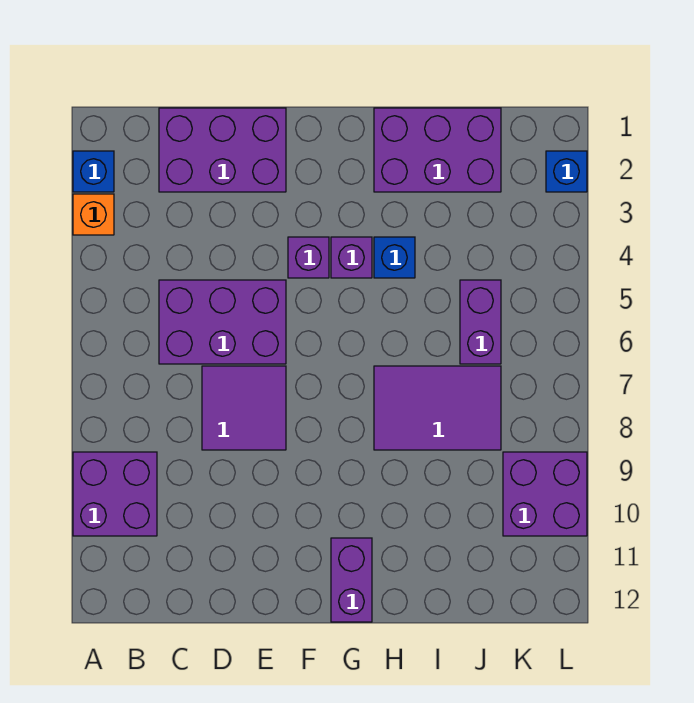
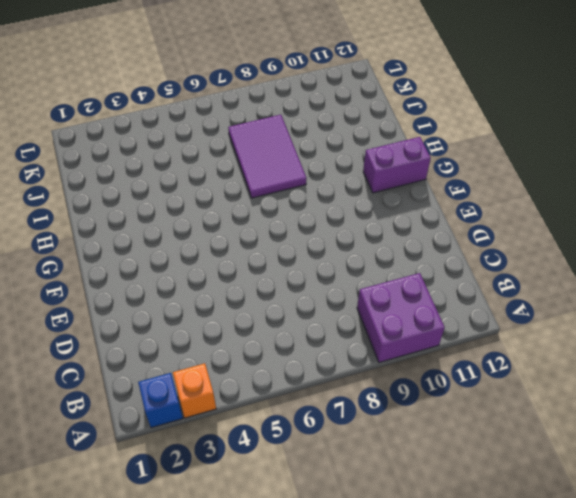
none -> purple brick C1:E2 level 1
none -> purple brick C5:E6 level 1
none -> purple tile D7:E8 level 1

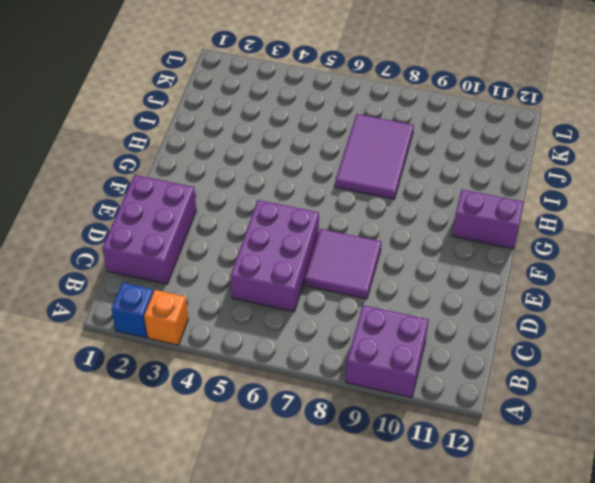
none -> purple brick F4 level 1
none -> purple brick G4 level 1
none -> purple brick H1:J2 level 1

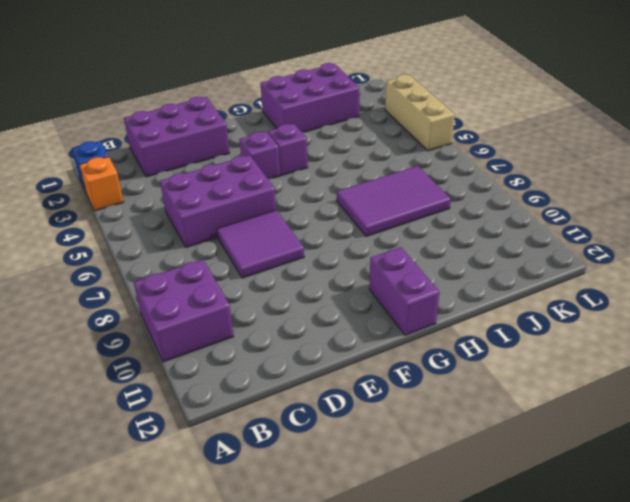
tan brick L3:L5 level 1 -> none
none -> blue brick H4 level 1
none -> purple brick J5:J6 level 1
none -> purple brick K9:L10 level 1

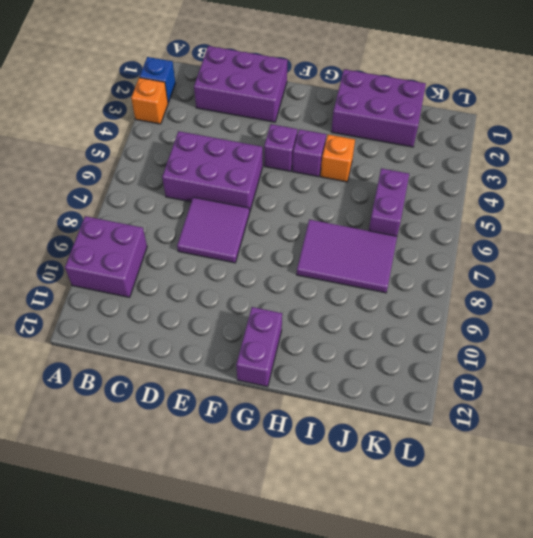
orange brick H4 level 1 -> blue brick H4 level 1
none -> purple brick K9:L10 level 1
none -> blue brick L2 level 1

